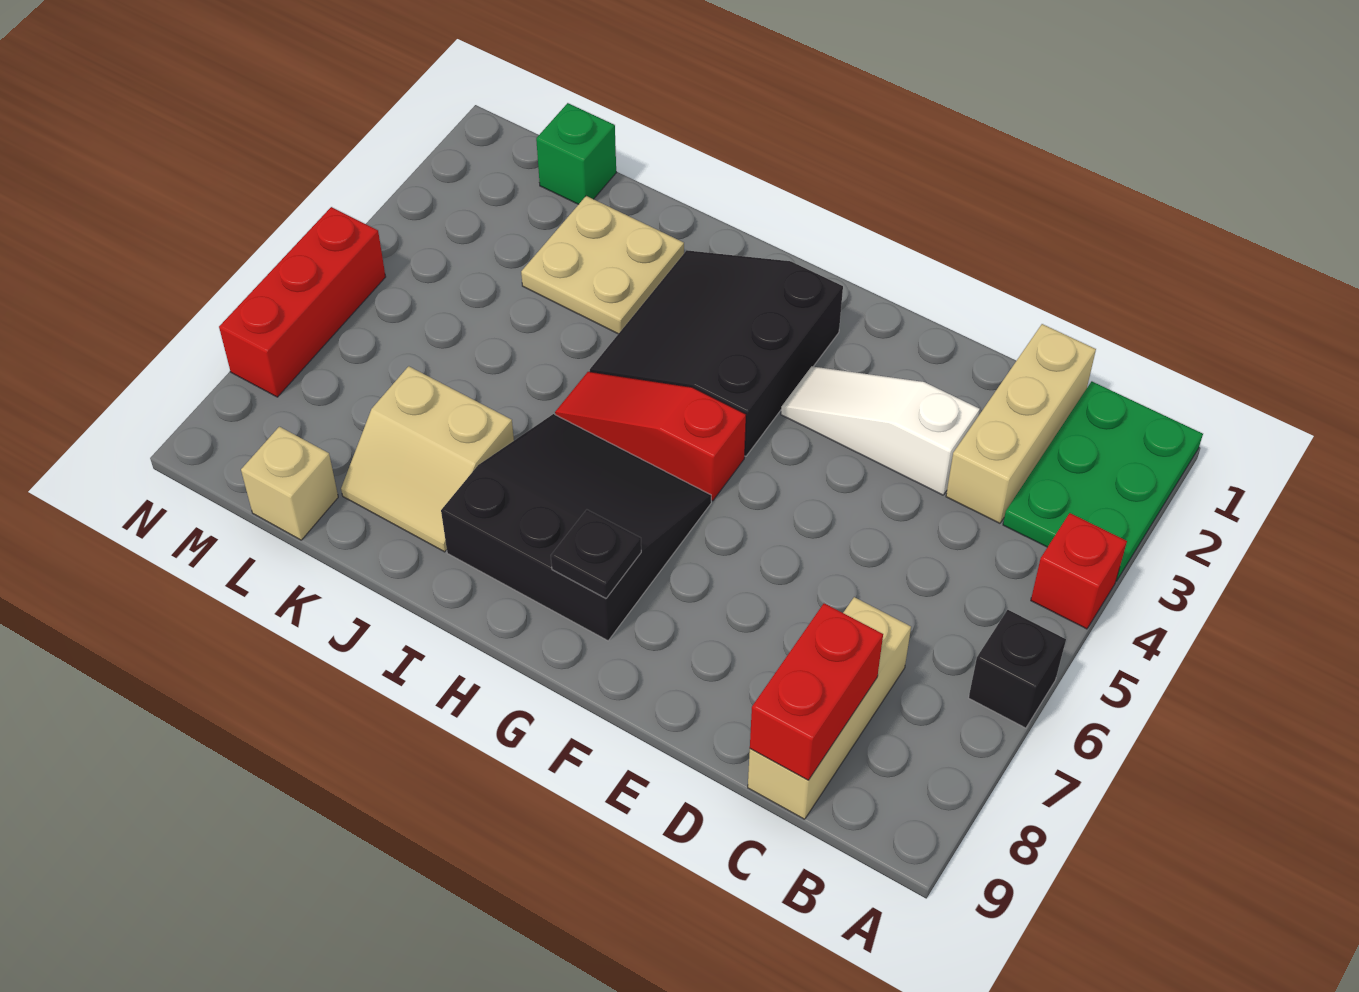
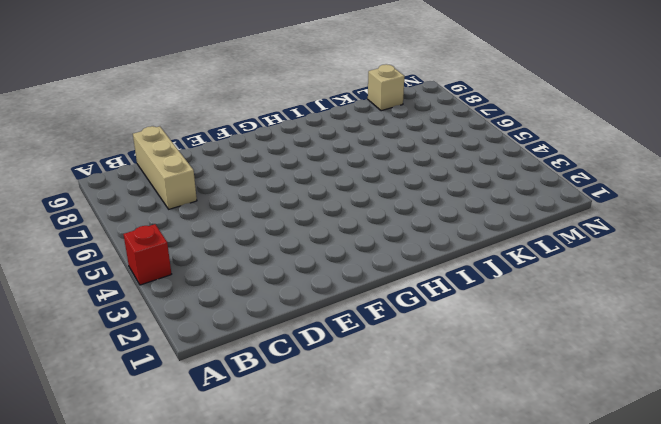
none -> green plate A1:B3 level 1
none -> black brick A6 level 1
none -> tan brick C1:C3 level 1

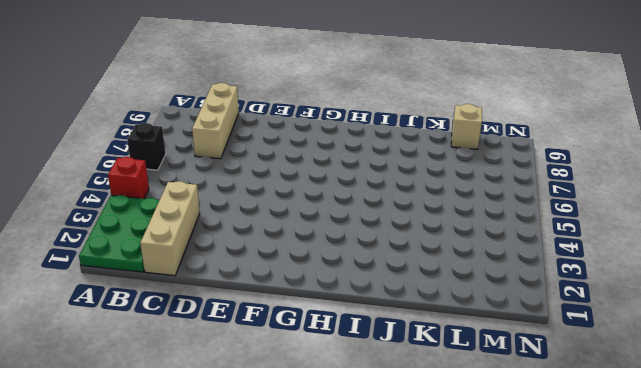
none -> white slope D3:F3 level 1 top D
none -> black slope G2:I4 level 1 top G
none -> red slope G5:I5 level 1 top G

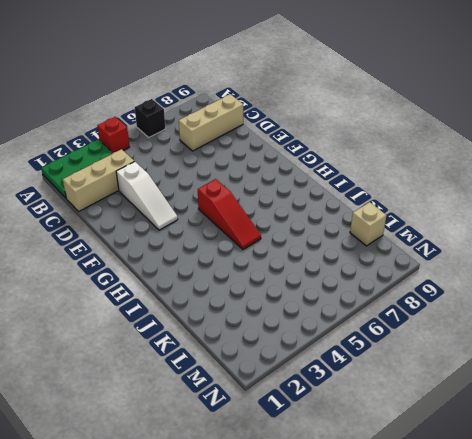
none -> black slope G2:I4 level 1 top G
none -> black slope G6:I8 level 1 top 8
none -> tan plate J2:K3 level 1

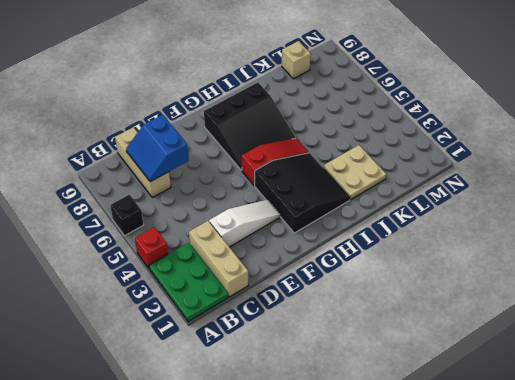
blue slope C7:D8 level 2 top D -> red brick C8:C9 level 2
none -> tan slope J7:K8 level 1 top 7
none -> green brick L1 level 1
none -> red brick N5:N7 level 1

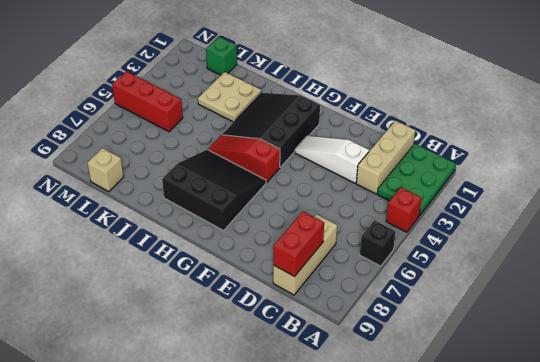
red brick L5:N5 level 1 -> red brick N5:N7 level 1
none -> tan slope J7:K8 level 1 top 7
none -> black plate G8 level 2

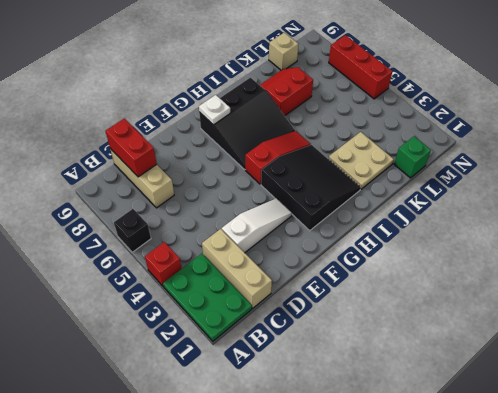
white plate G8 level 2 -> black plate G8 level 2
red slope J7:K8 level 1 top 7 -> tan slope J7:K8 level 1 top 7

